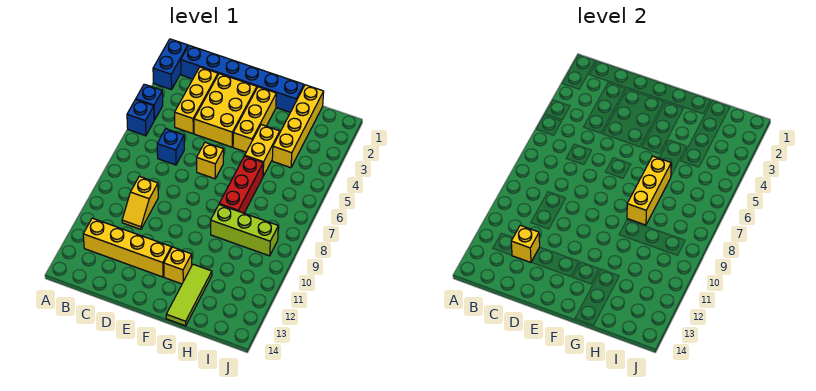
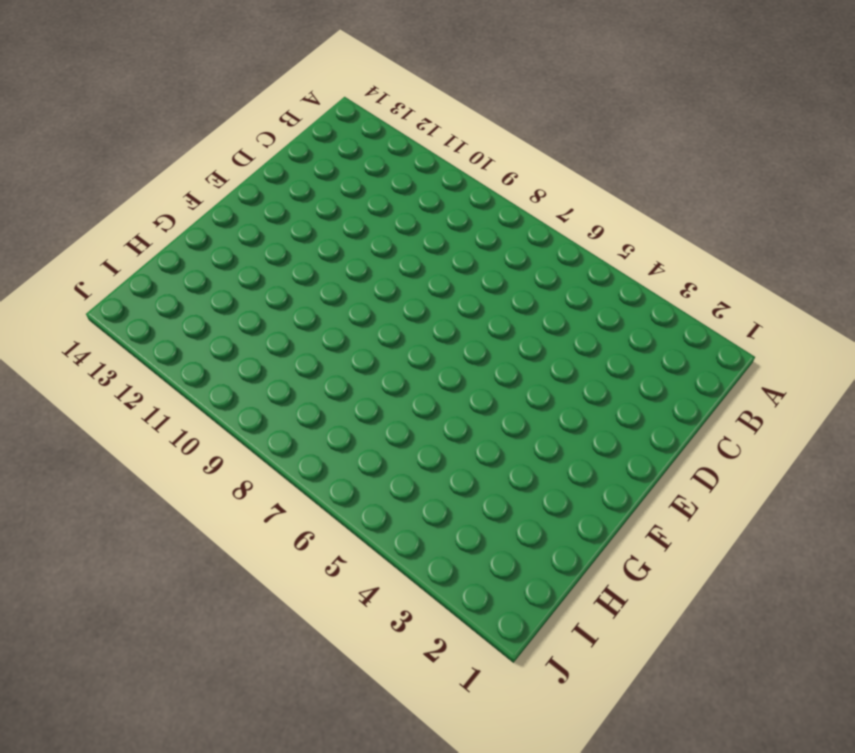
none -> blue brick A1:A2 level 1
none -> blue brick A4 level 1
none -> blue brick A5 level 1

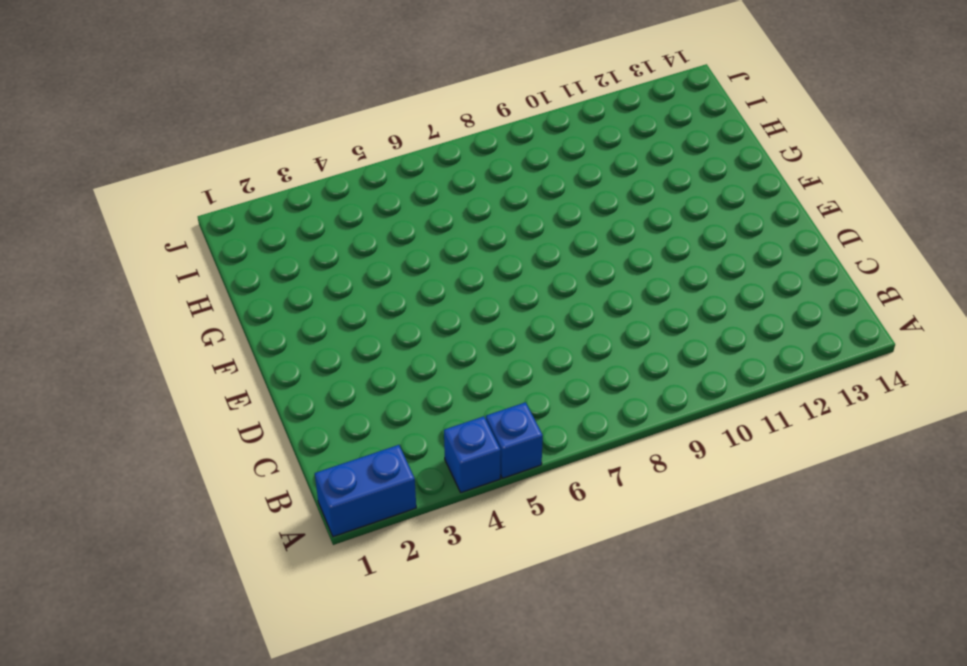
none -> blue brick B1:G1 level 1
none -> yellow brick B12:E12 level 1
none -> yellow brick C2:C4 level 1

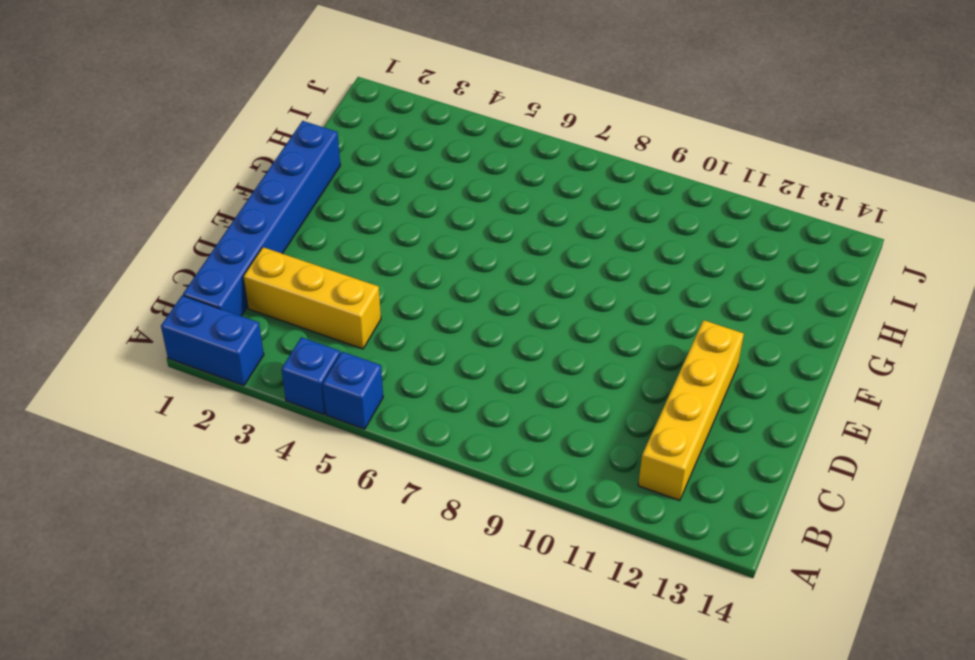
none -> blue brick C6 level 1
none -> yellow slope C9:C10 level 1 top 9
none -> yellow brick D2:E4 level 1

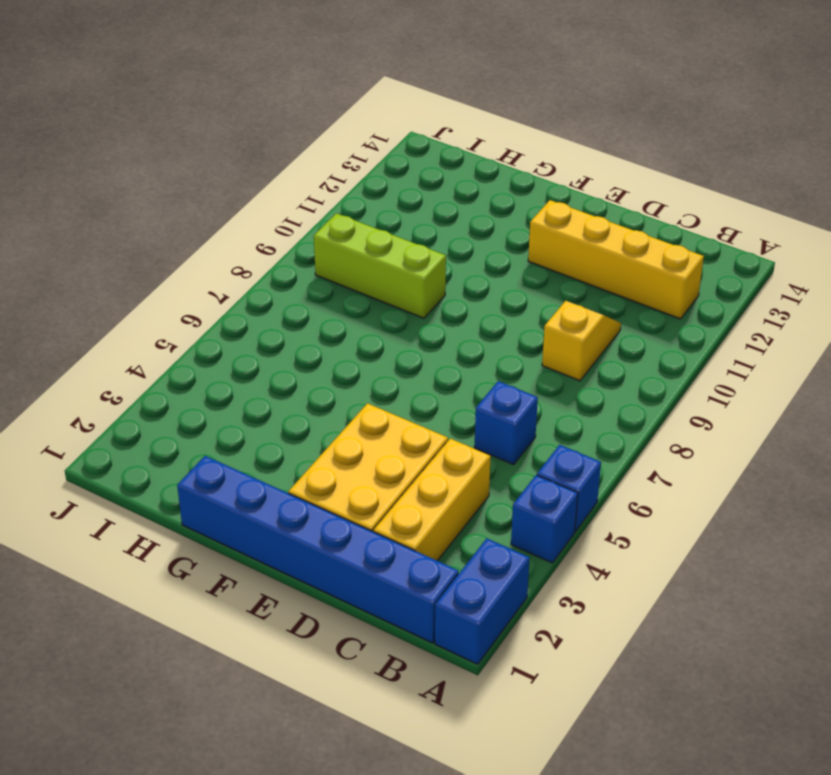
none -> yellow brick E6 level 1
none -> yellow brick F2:F4 level 1
none -> yellow brick F12 level 1

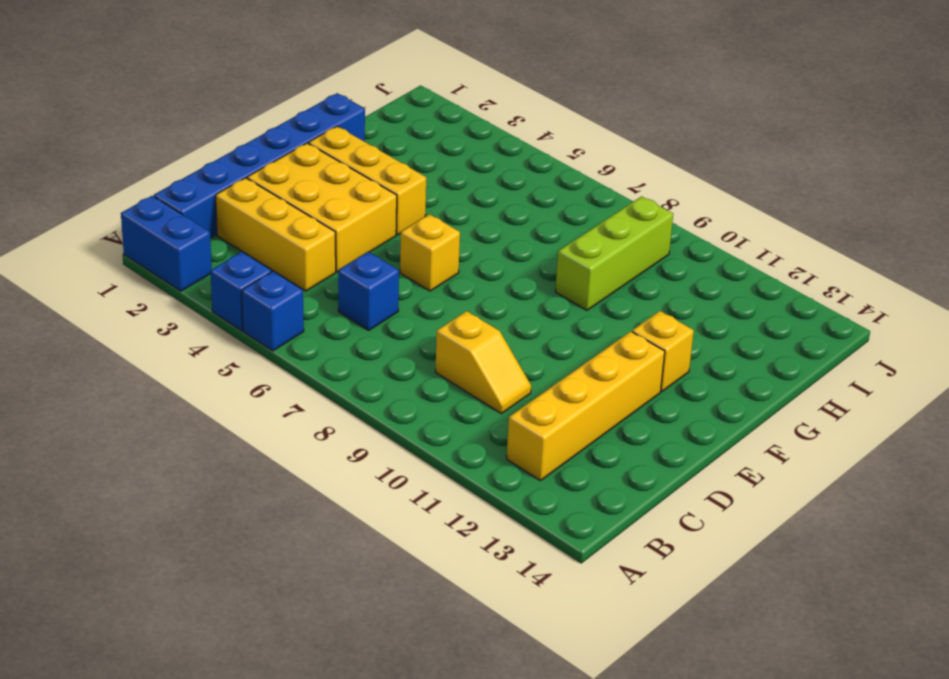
none -> yellow brick G4:G5 level 1
none -> red brick G6:G8 level 1
none -> lime tile G12:G14 level 1

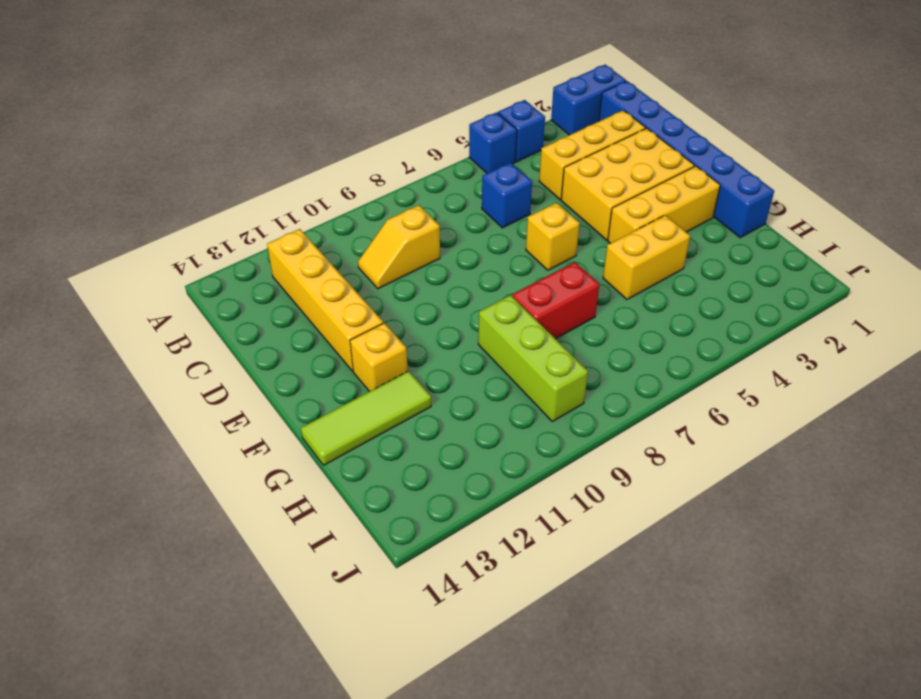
red brick G7:G8 level 1 -> red brick G6:G8 level 1
none -> yellow brick H1:H4 level 1
none -> yellow brick C12 level 2
none -> yellow brick G6:G8 level 2

